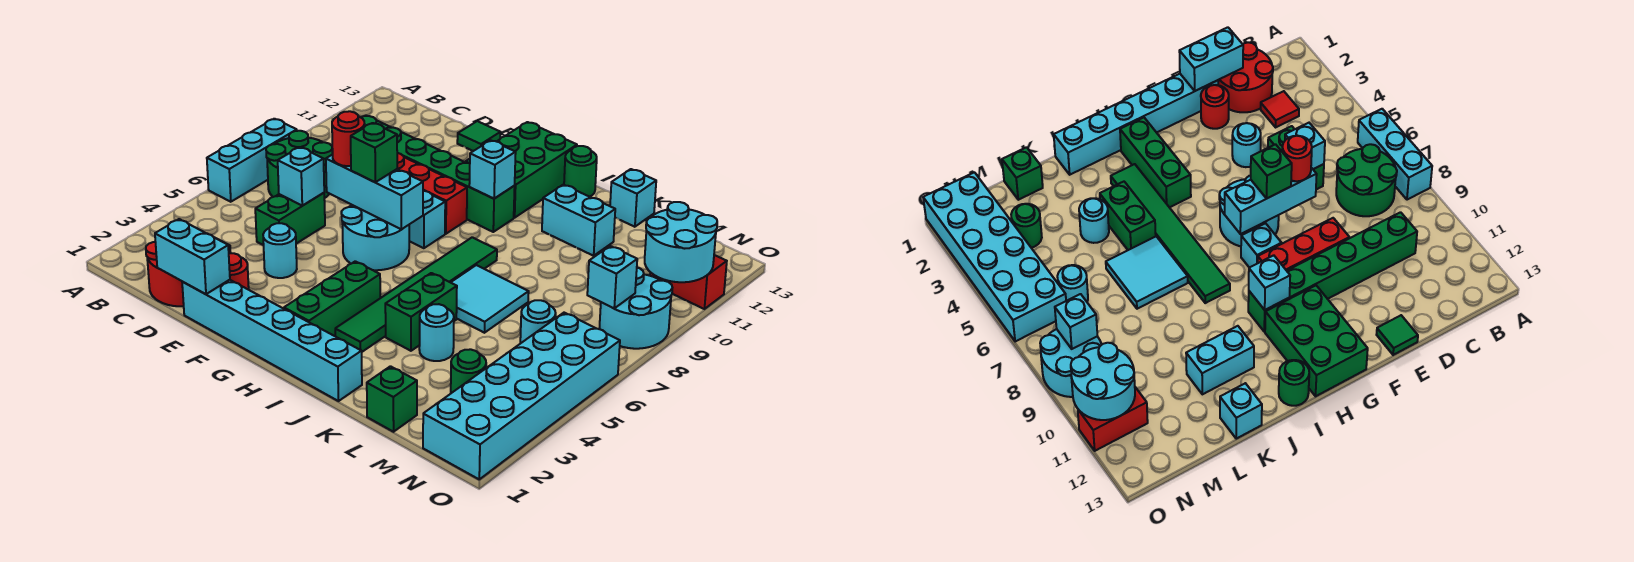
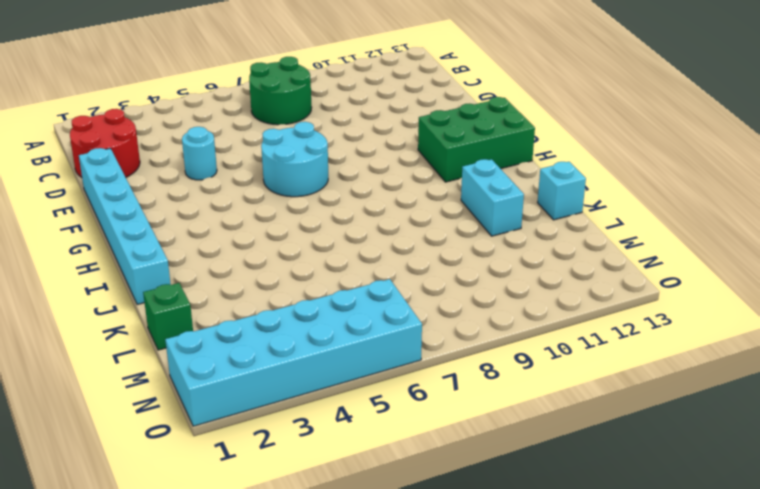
none -> cyan brick A6:A8 level 1
none -> red tile C3 level 1
none -> green brick C10:H10 level 1
none -> green brick D5:D6 level 1

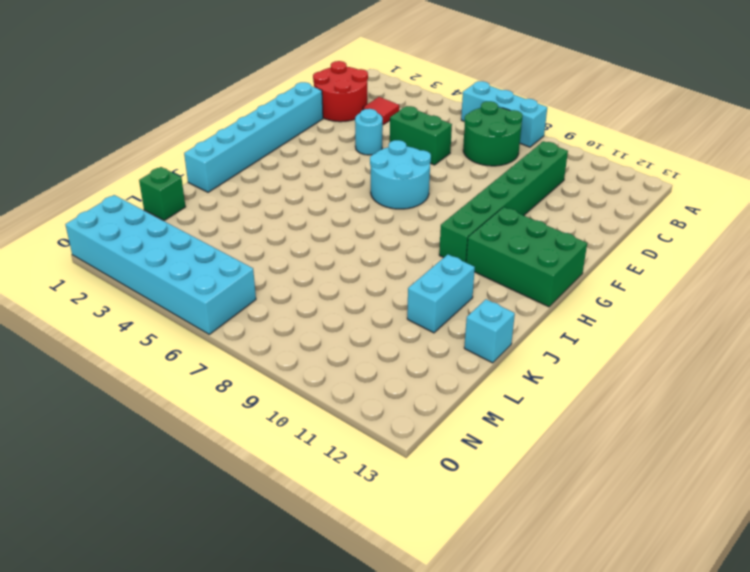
none -> red round brick E2 level 1
none -> red brick E9:G9 level 1
none -> green tile E13 level 1
none -> cyan brick G8 level 1

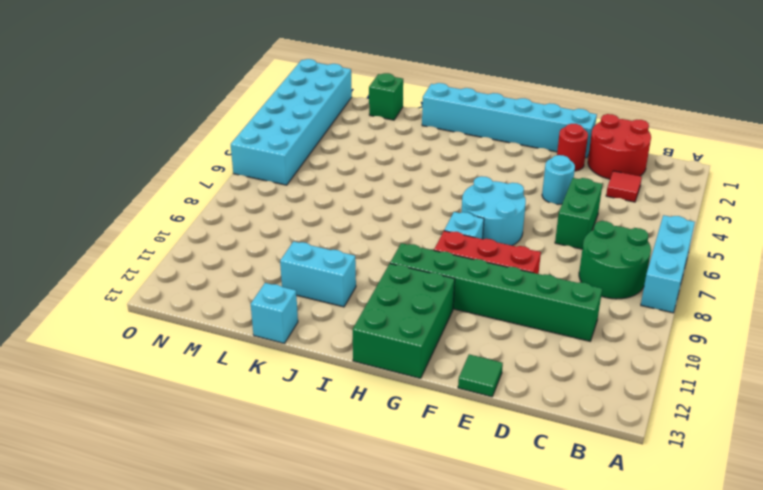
none -> green brick H2:H4 level 1
none -> green tile I3:I8 level 1
none -> green round brick I13 level 1
none -> green brick J4:J5 level 1

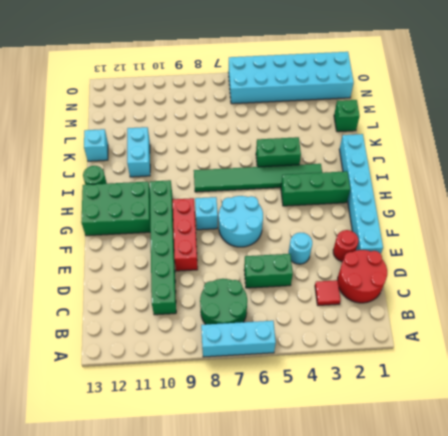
none -> green tile E13 level 1
none -> cyan tile J6:K7 level 1
none -> cyan round brick K4 level 1
none -> green round brick M3 level 1

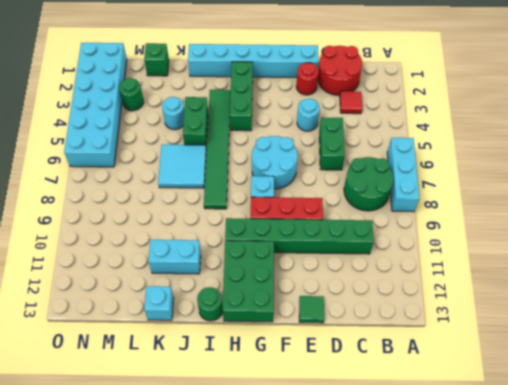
none -> cyan round brick M6 level 1
none -> cyan round brick N8:O9 level 1
none -> red brick N11:O11 level 1
none -> cyan brick D1:E1 level 2

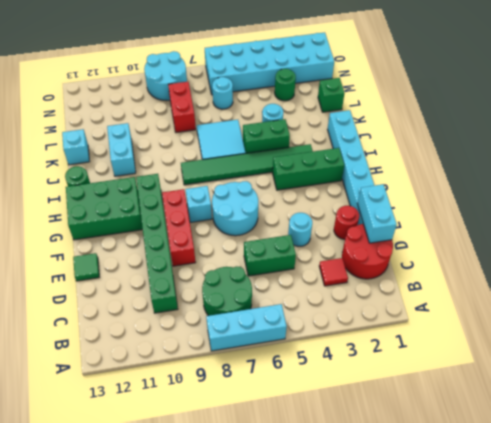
red brick L8:M8 level 1 -> red brick N11:O11 level 1
none -> cyan brick D6 level 2
none -> cyan brick E7:G7 level 2
none -> cyan brick H10 level 2
none -> cyan brick N8 level 2

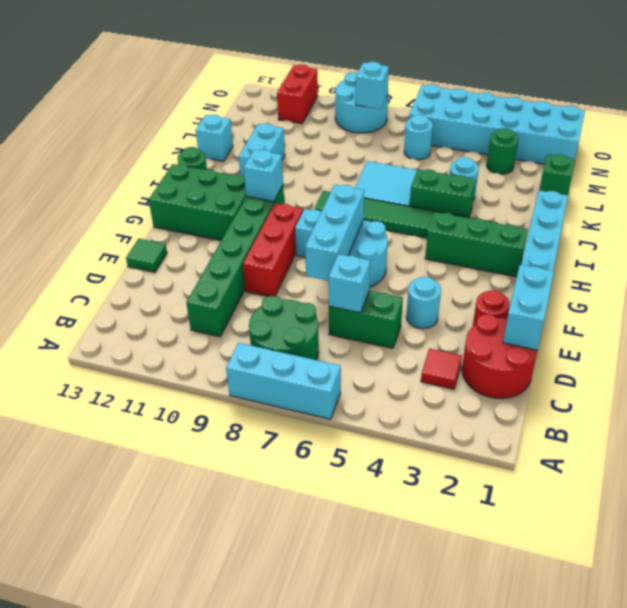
none -> cyan round brick N10:O11 level 2
none -> red round brick E7 level 3
none -> green brick F7 level 3

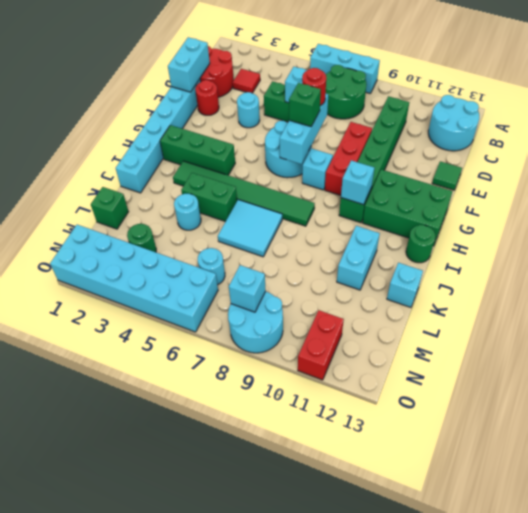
cyan round brick B12:C13 level 1 -> cyan round brick N10:O11 level 2

